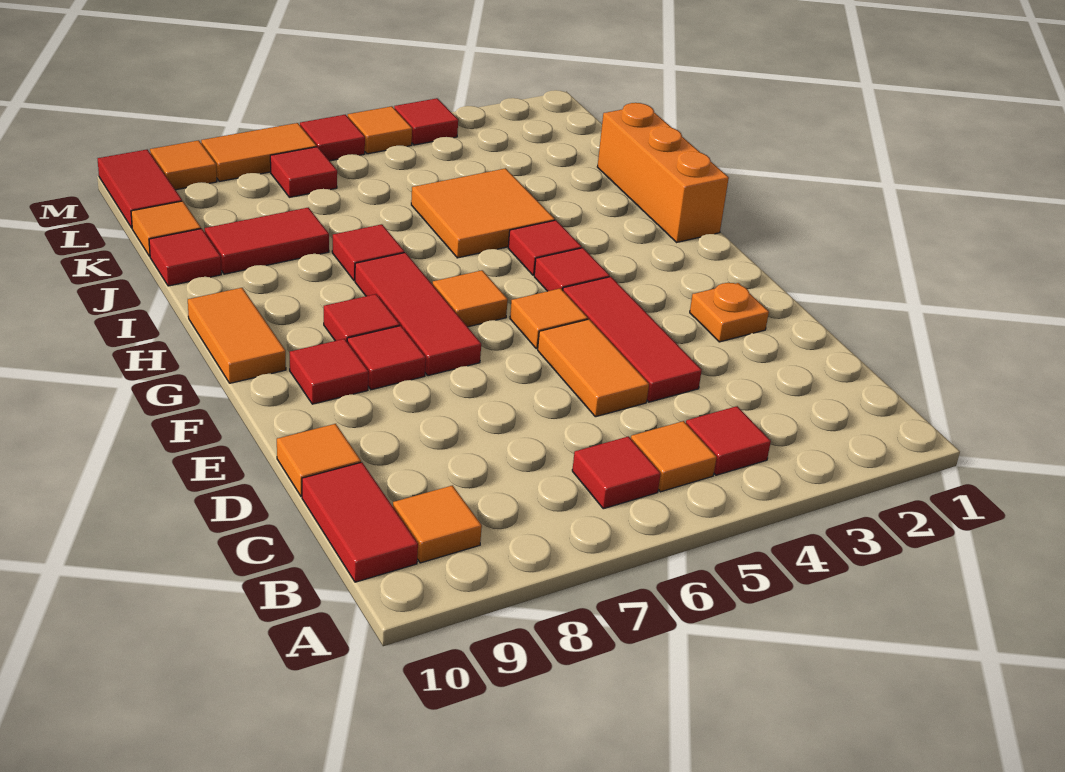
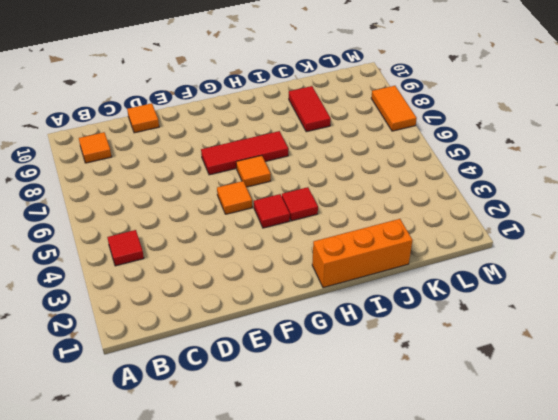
none -> orange tile B5 level 1
none -> red tile B6 level 1
none -> red tile B10:C10 level 1
none -> red tile D4:F4 level 1

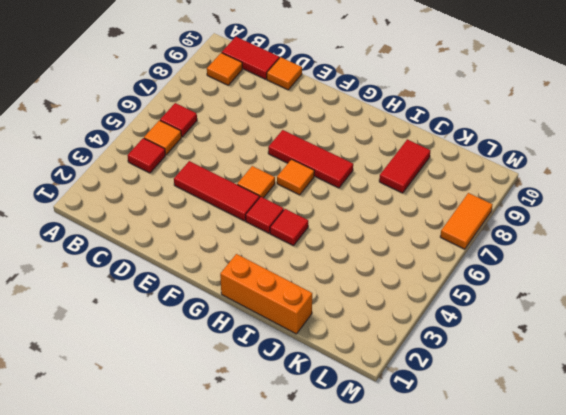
none -> orange tile D5:E5 level 1
none -> orange plate E2 level 1
none -> red tile F8 level 1
none -> red tile F9 level 1

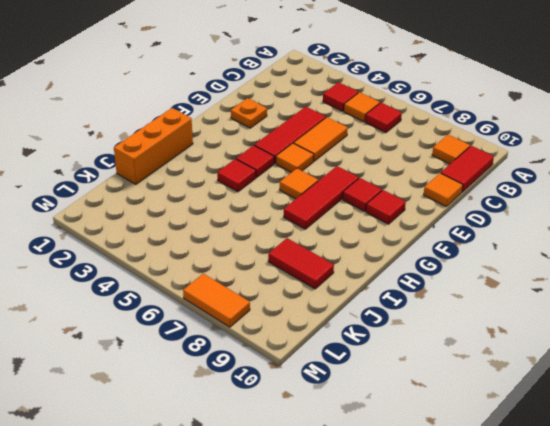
none -> red tile G8 level 1
none -> orange tile G10:H10 level 1
none -> orange tile I4:J5 level 1
none -> red tile I7 level 1

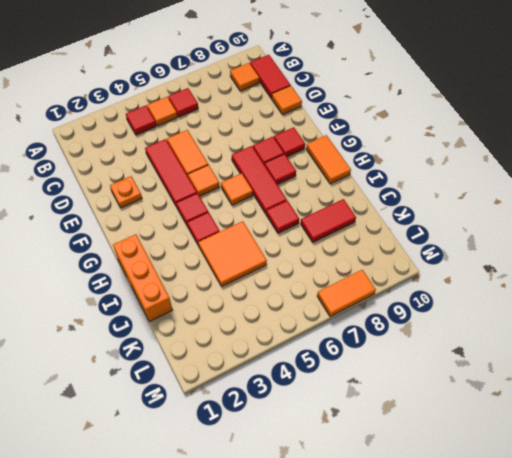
none -> red tile J10 level 1
none -> orange tile K10 level 1
none -> red tile L7 level 1
none -> red tile L10:M10 level 1

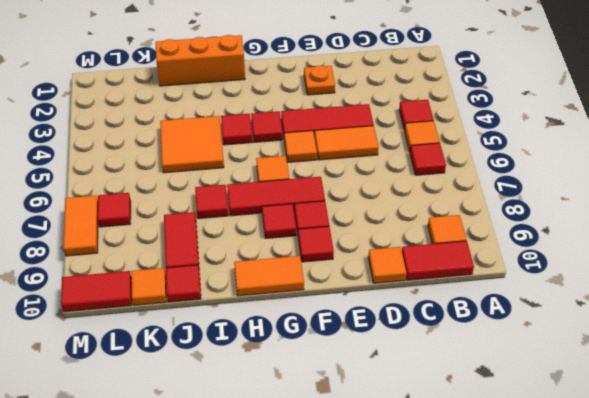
none -> red tile M4 level 1
none -> orange tile M5 level 1
none -> red tile M6 level 1
none -> orange tile M9 level 1

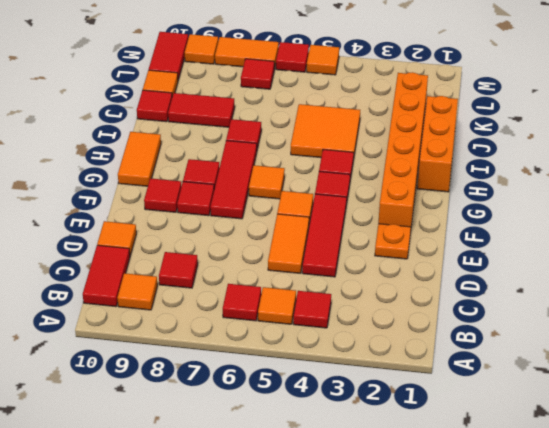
red tile C8 level 1 -> red tile M4 level 1
orange brick F2:K2 level 1 -> none

